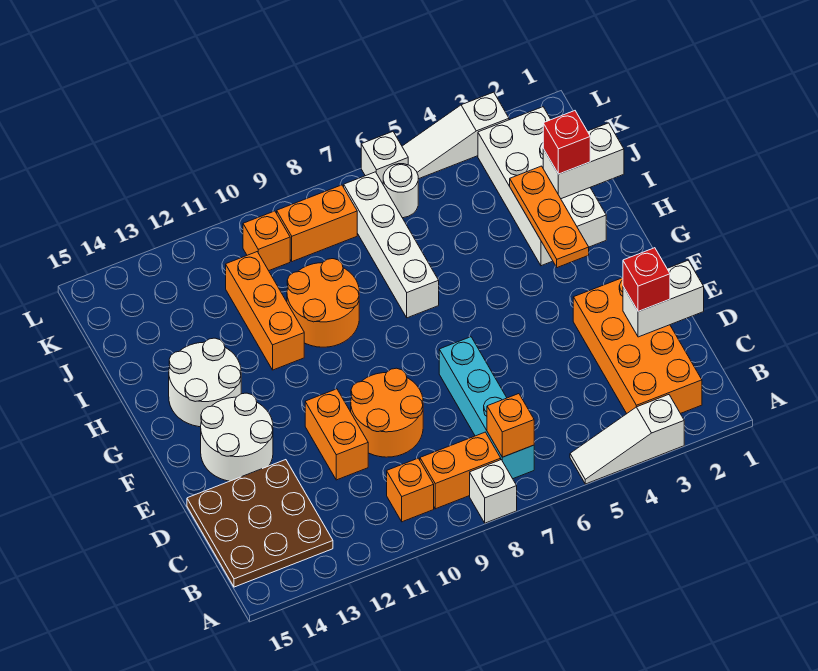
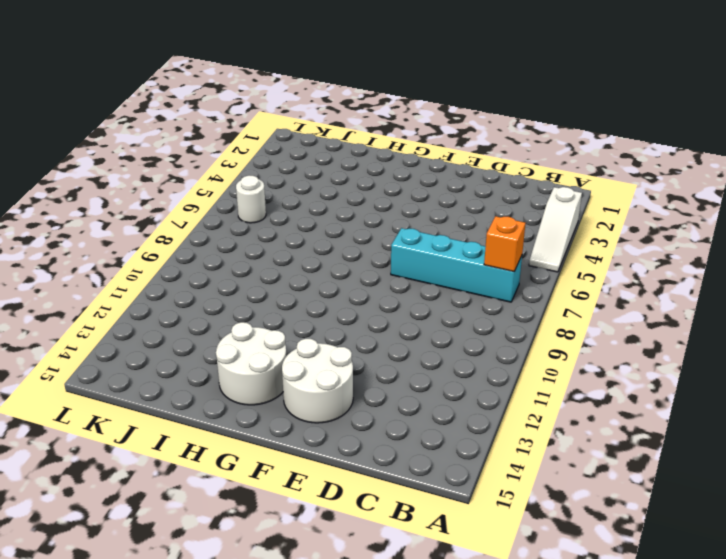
none -> white brick A8 level 1
none -> orange brick B2:E3 level 1
none -> orange brick B8:B9 level 1

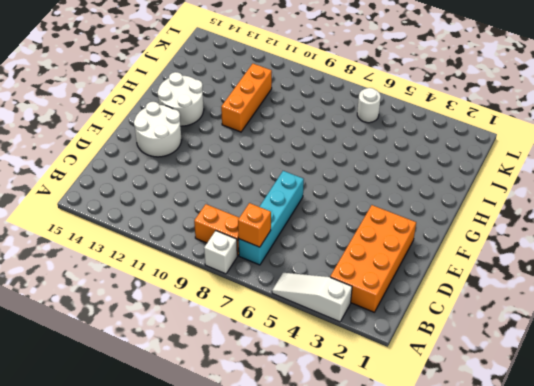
none -> orange brick B10 level 1
none -> brown plate B13:D15 level 1
none -> orange round brick D9:E10 level 1

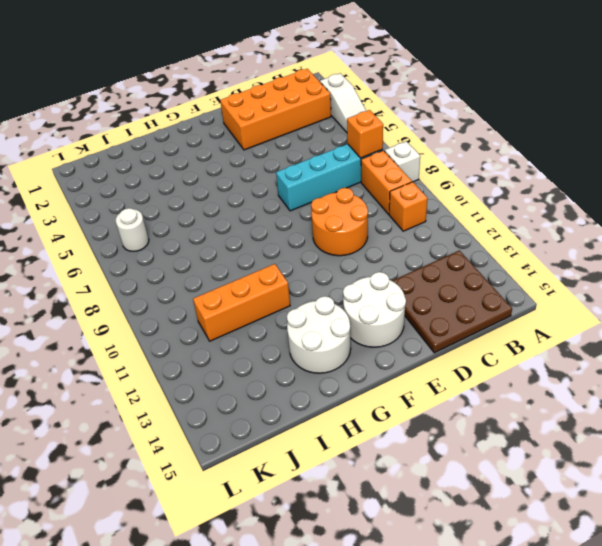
none -> orange brick D11:E11 level 1
none -> white brick H2:K3 level 1
none -> white brick H7:K7 level 1

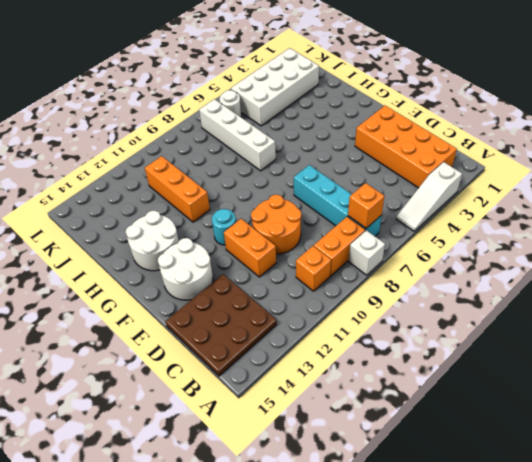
cyan round brick F11 level 1 -> none
white brick J2:K5 level 1 -> white brick H2:K3 level 1
none -> orange round brick H9:I10 level 1
none -> orange brick K8:K9 level 1
none -> orange brick K10 level 1

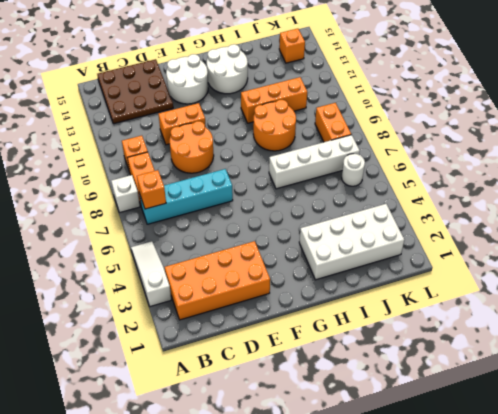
orange brick K14 level 1 -> orange brick K10 level 1
none -> white slope L3:L5 level 1 top 3
none -> white brick L6 level 1
none -> white brick D1:D2 level 2

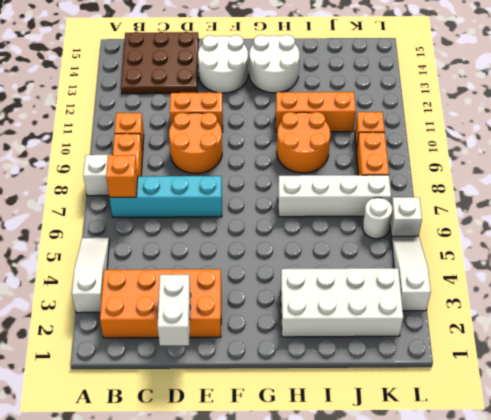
none -> orange plate G3:I3 level 2
none -> white brick I1:I2 level 2
none -> red brick D2 level 3

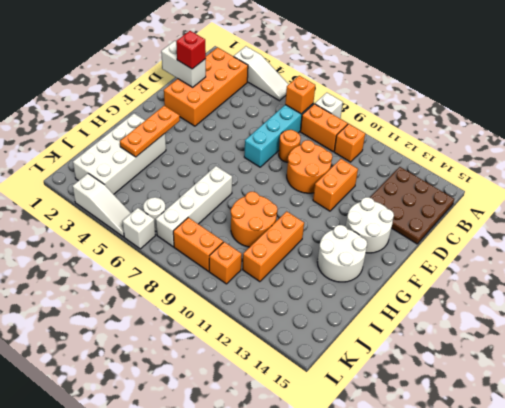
orange round brick D8 level 1 -> none
none -> white brick I1:I2 level 2
none -> red brick I2 level 3

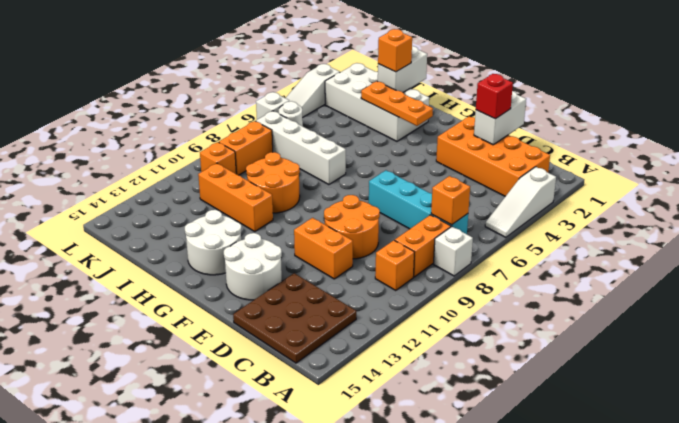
orange brick I2 level 3 -> red brick I2 level 3

